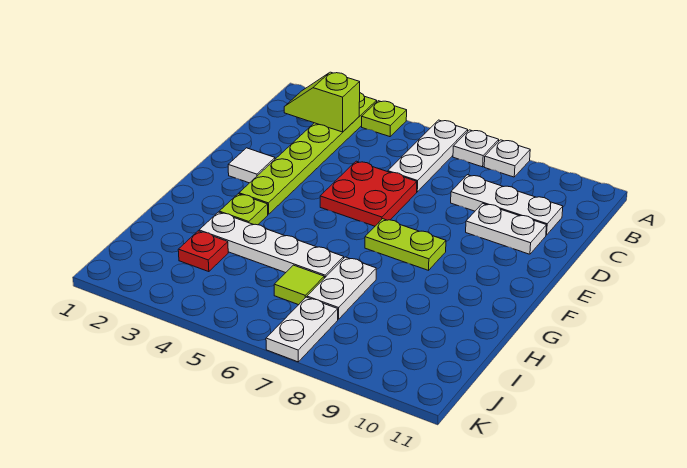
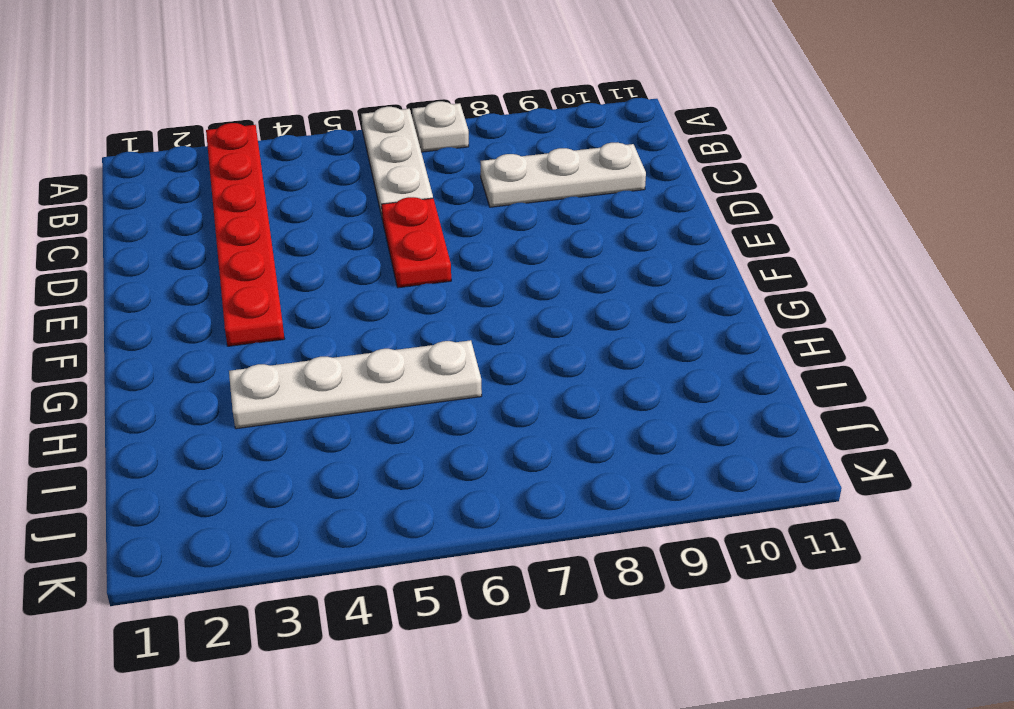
red plate A3:F3 level 1 -> lime plate A3:F3 level 1
red plate D6:E6 level 1 -> red plate D5:E6 level 1
none -> lime plate A4 level 1
none -> white plate A8 level 1
none -> white plate D9:D10 level 1

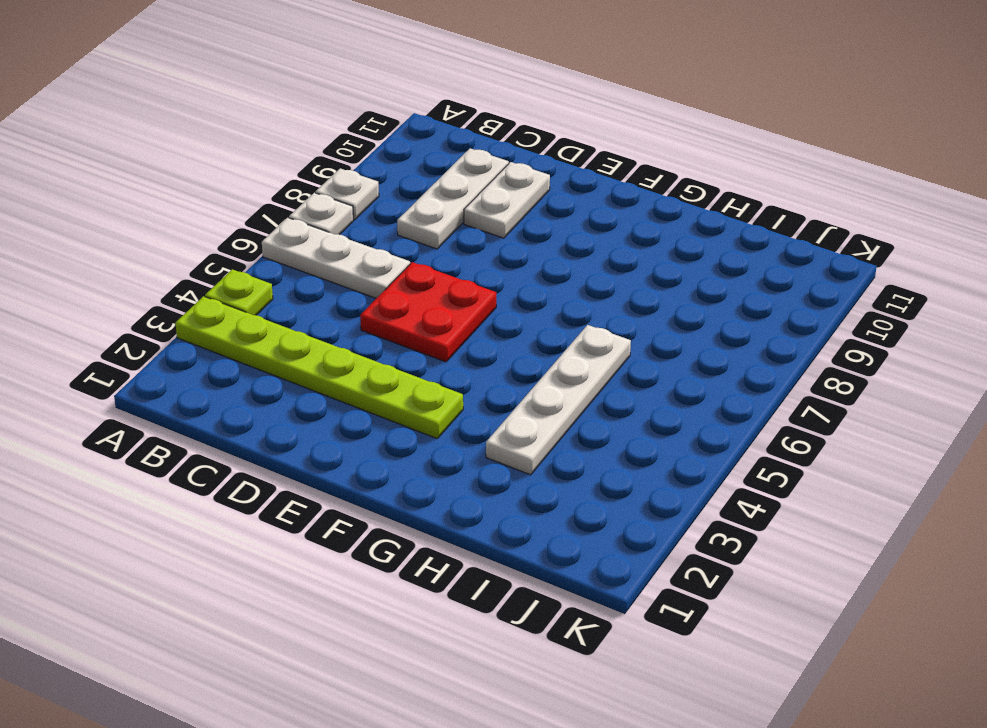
none -> white tile E2 level 1
none -> lime plate F7:F8 level 1
none -> lime plate G3 level 1

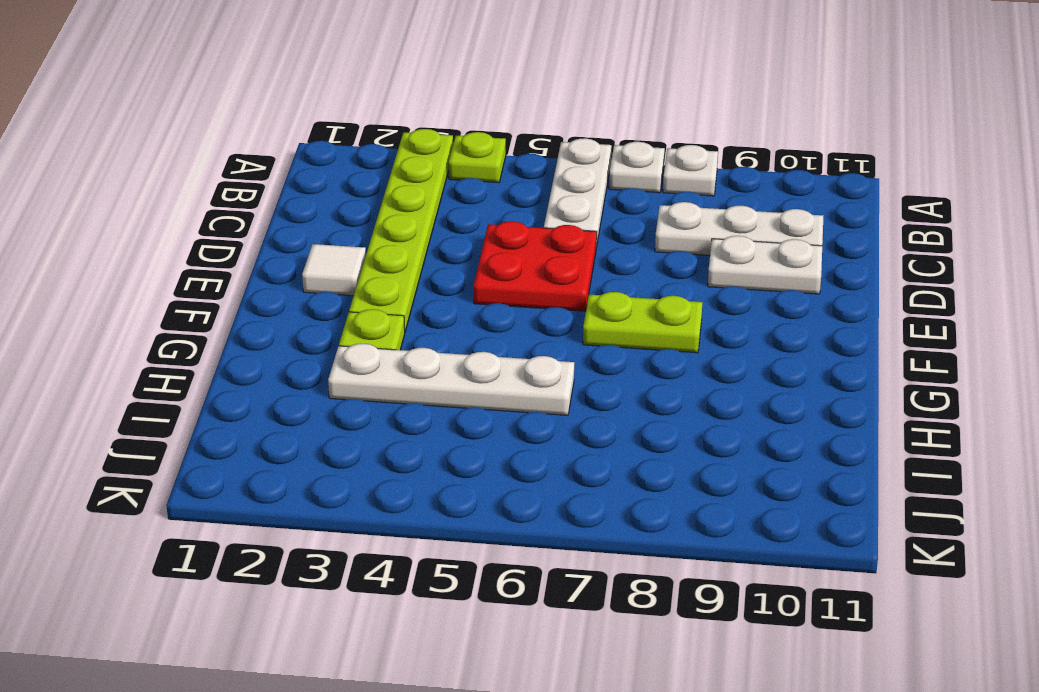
none -> white plate H7:I7 level 1
none -> red plate I3 level 1
none -> lime tile I6 level 1

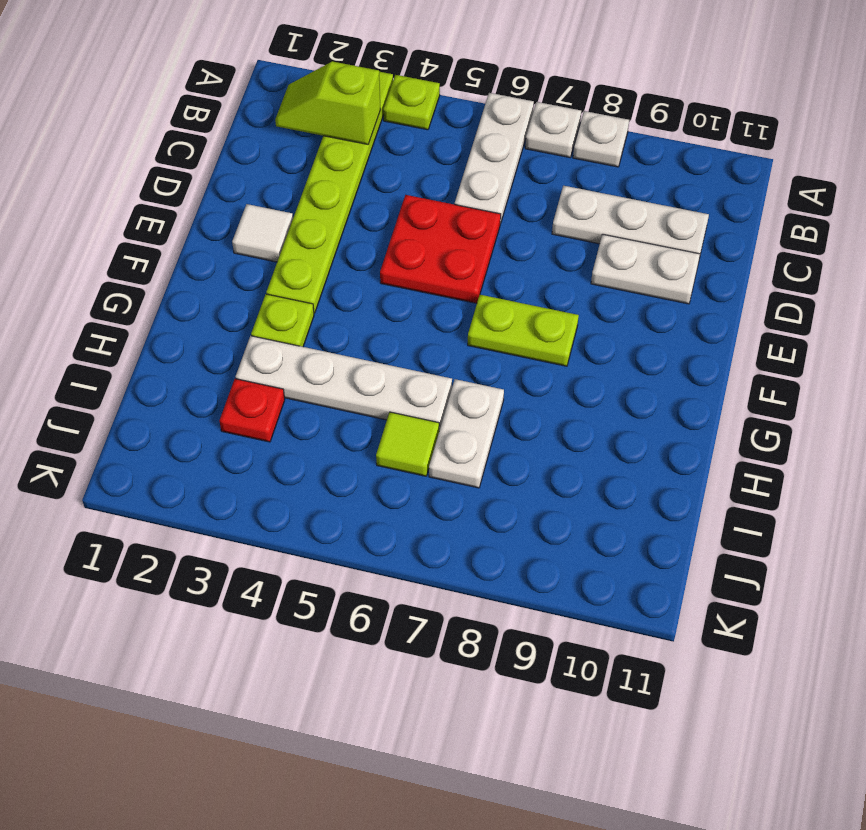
none -> white plate J7:K7 level 1

